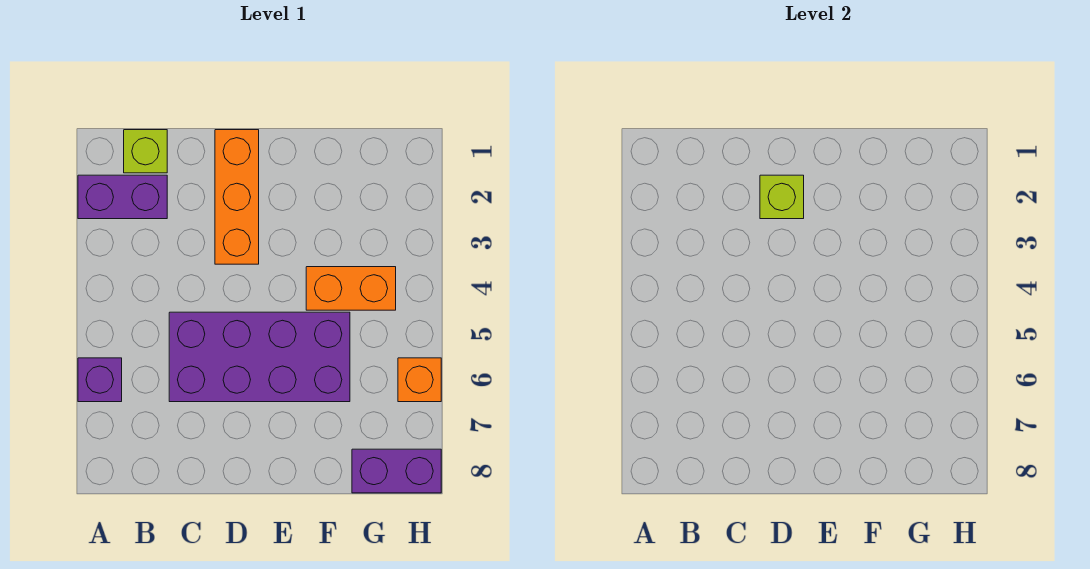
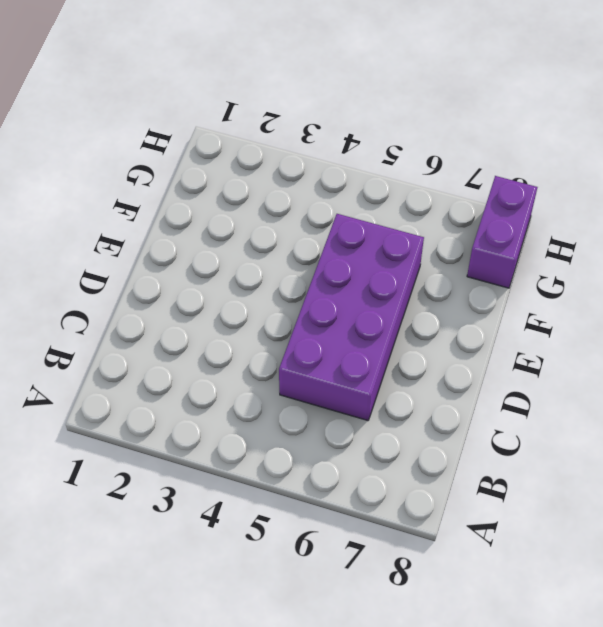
none -> purple brick A2:B2 level 1
none -> purple brick A6 level 1

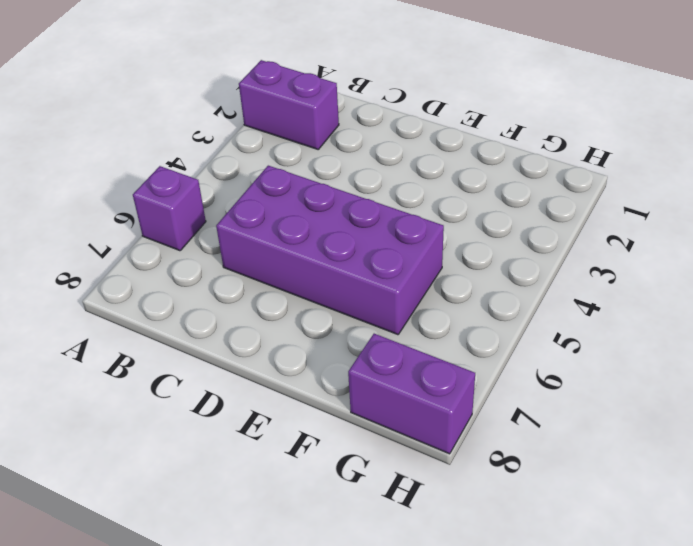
none -> lime brick B1 level 1
none -> orange brick D1:D3 level 1

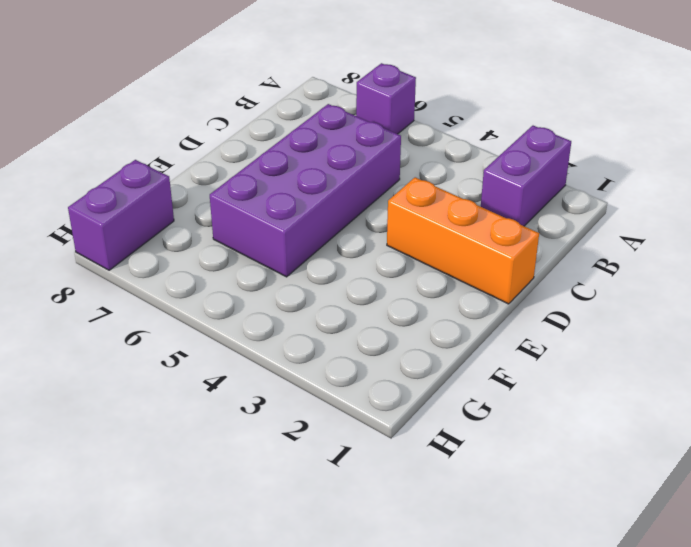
none -> lime brick B1 level 1
none -> orange brick F4:G4 level 1

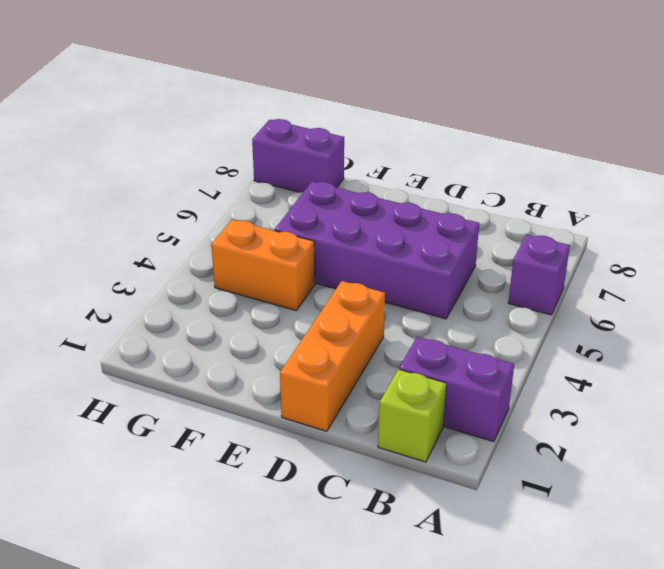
none -> orange brick H6 level 1
none -> lime brick D2 level 2

